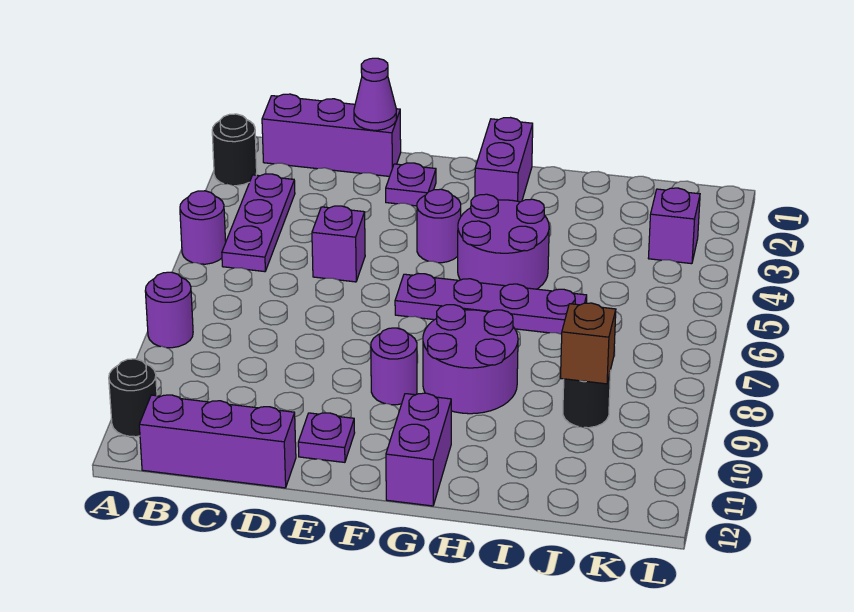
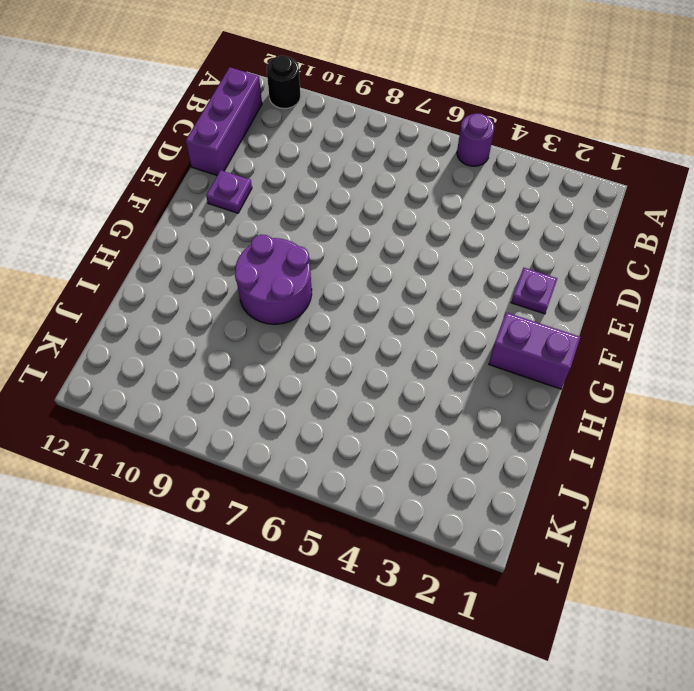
none -> black round brick A2 level 1
none -> purple round brick A8 level 1
none -> purple brick B1:D1 level 1

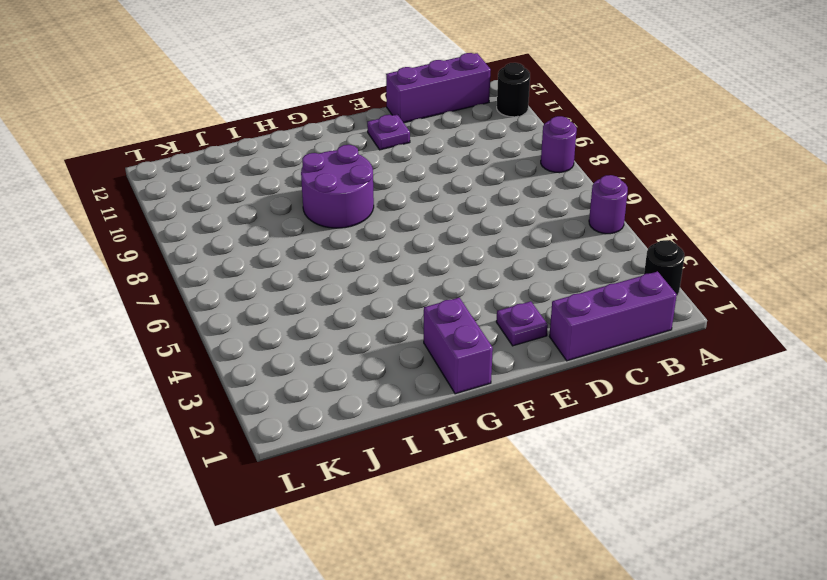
none -> purple plate B3:B5 level 1
none -> purple brick D5 level 1
none -> purple round brick F4 level 1

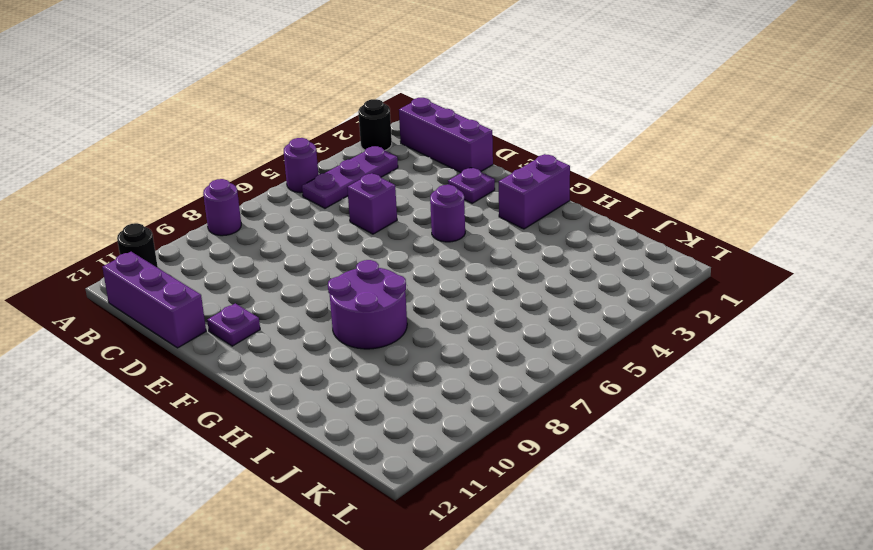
none -> purple plate F6:I6 level 1
none -> purple round brick F9 level 1
none -> purple round brick G4:H5 level 1

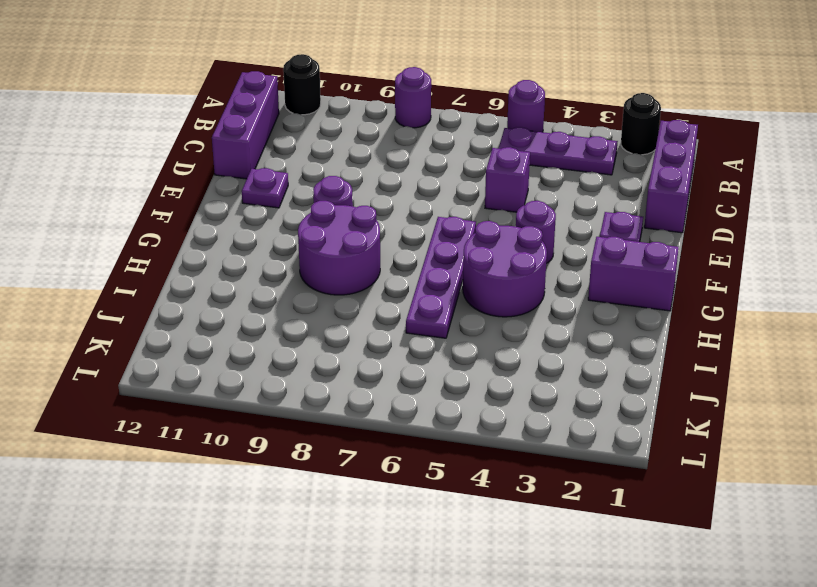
none -> purple brick G11:G12 level 1
none -> black round brick J9 level 1
none -> purple brick K3 level 1

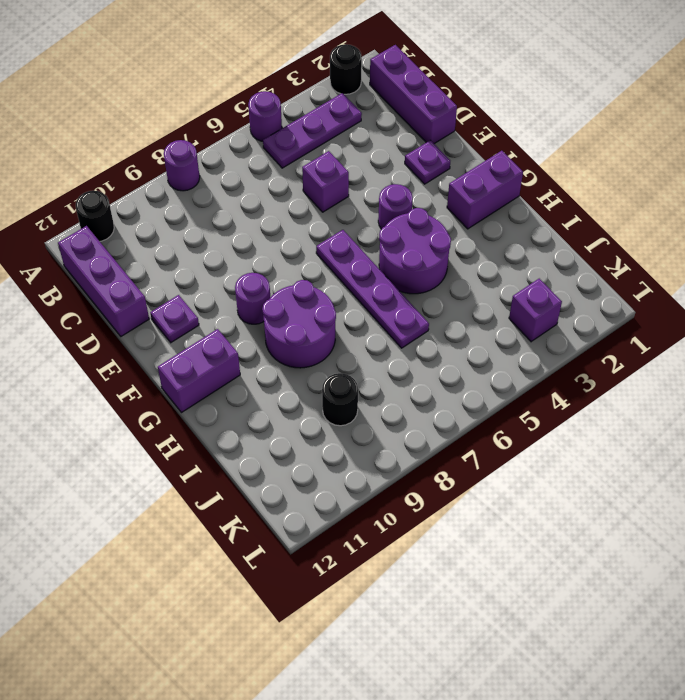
none -> purple cone D1 level 2
none -> brown brick J9 level 2

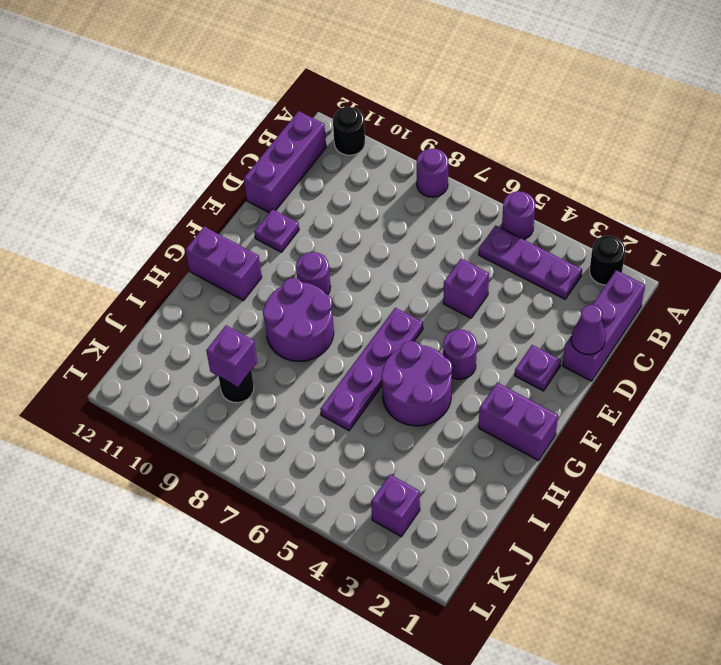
purple brick J9 level 2 -> brown brick J9 level 2

